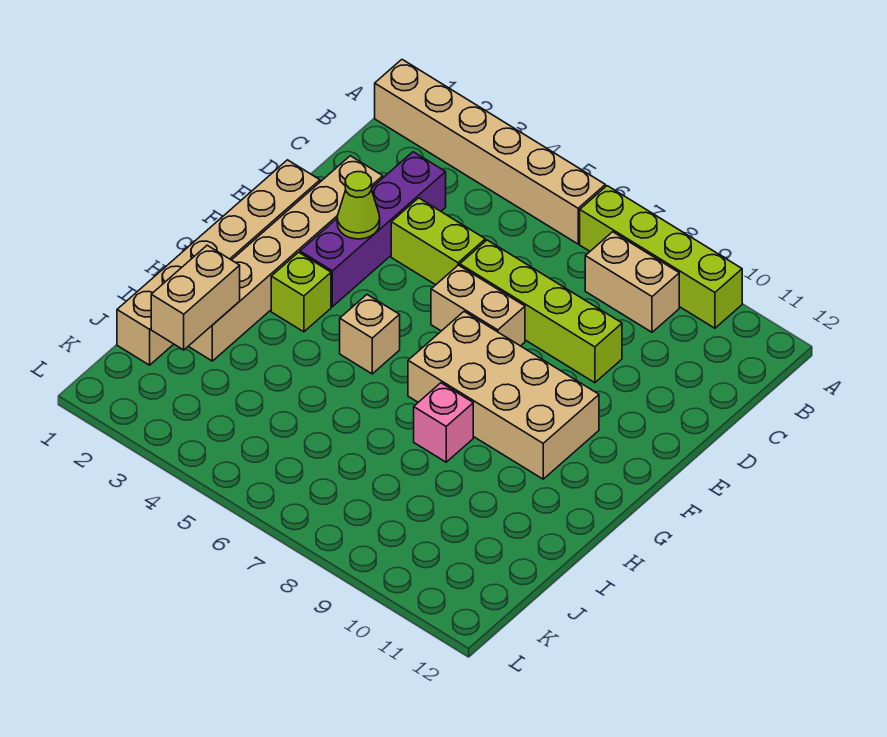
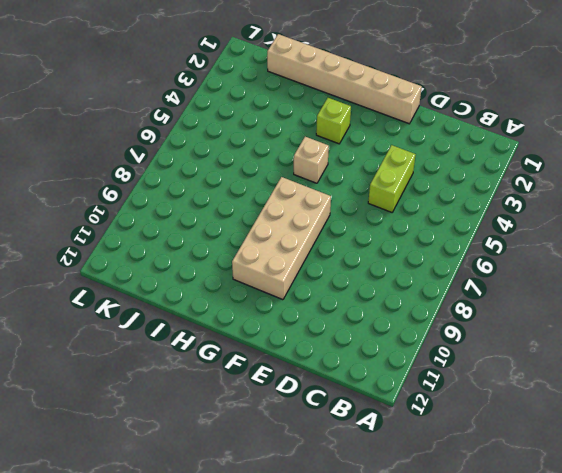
none -> tan brick A1:A6 level 1
none -> lime brick A7:A10 level 1
none -> tan brick B8:B9 level 1

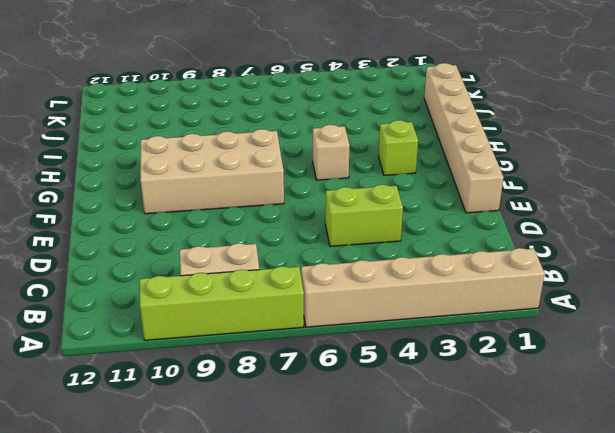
none -> purple brick C3:F3 level 1
none -> tan brick D2:I2 level 1
none -> lime brick D6:D9 level 1

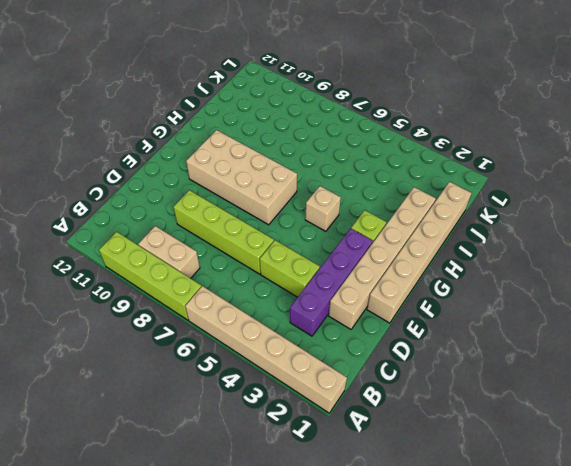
none -> tan brick E6:E7 level 1
none -> pink brick H8 level 1
none -> lime cone E3 level 2

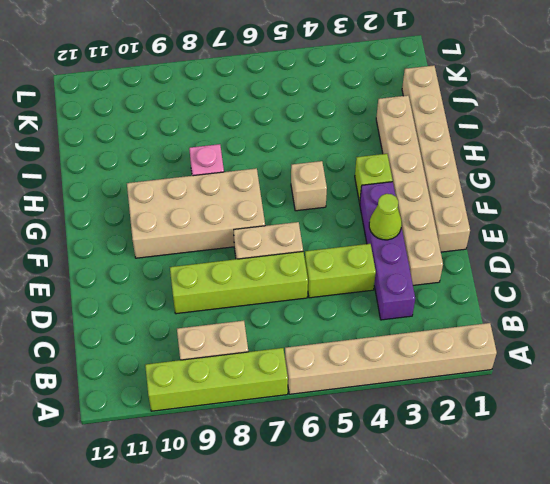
none -> tan brick I2:J2 level 2

